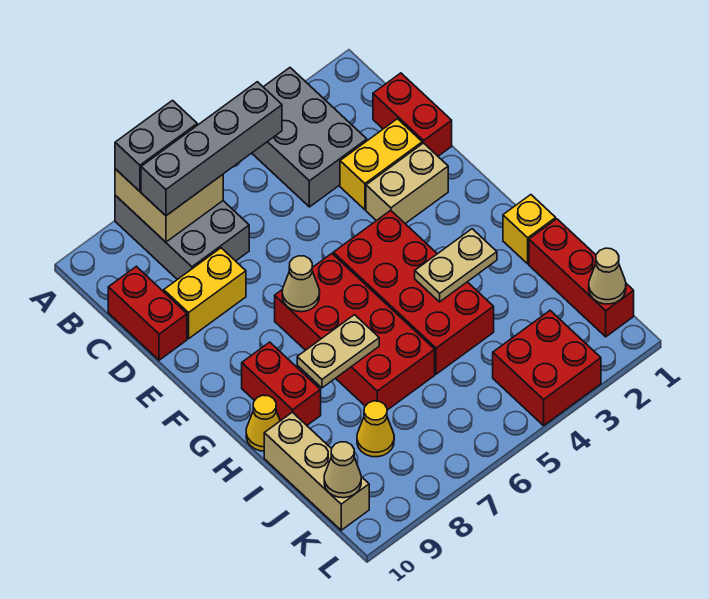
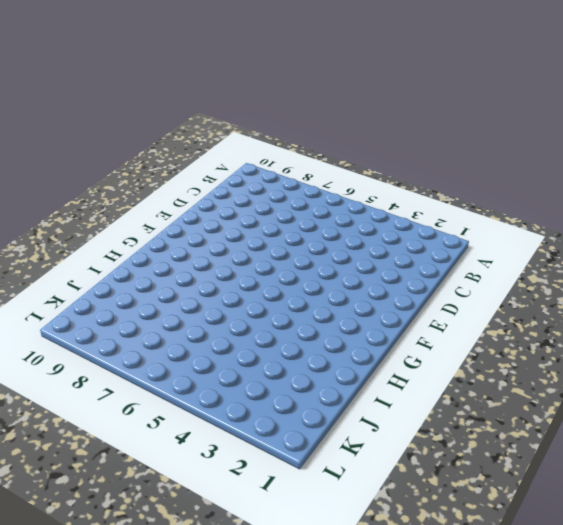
none -> grey brick A3:C4 level 1
none -> grey brick A7:C8 level 1
none -> red brick C1:D1 level 1

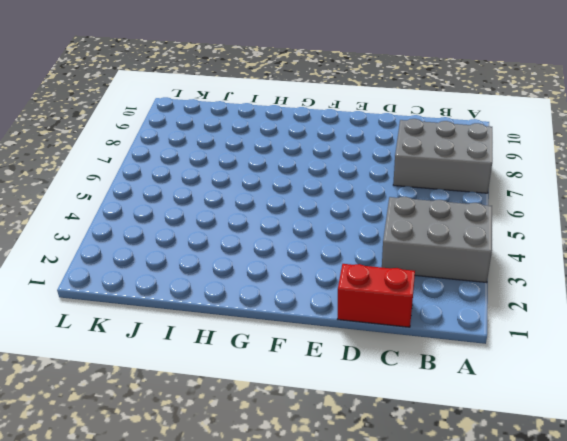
none -> red brick C10:D10 level 1
none -> yellow brick D2:D3 level 1
none -> yellow brick D8:D9 level 1

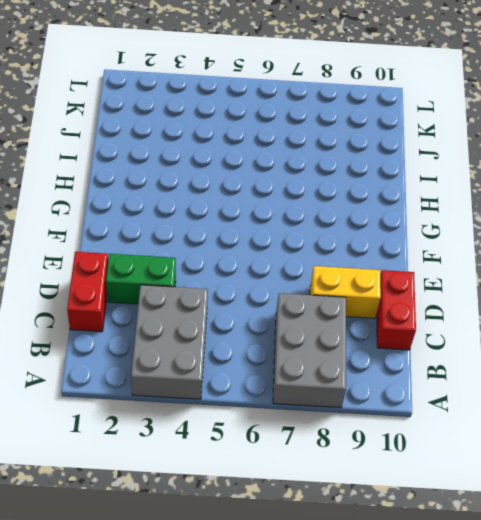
green brick D2:D3 level 1 -> yellow brick D2:D3 level 1
none -> tan brick E2:E3 level 1
none -> red brick F4:I5 level 1
none -> red brick F6:I7 level 1

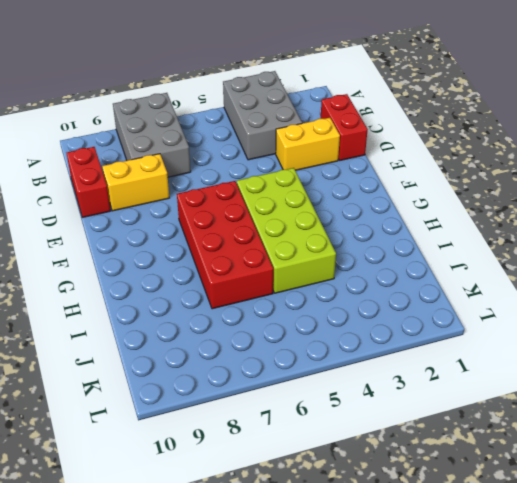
lime brick F4:I5 level 1 -> red brick F4:I5 level 1
none -> tan brick E2:E3 level 1
none -> red brick G9:H9 level 1
none -> yellow brick H1 level 1

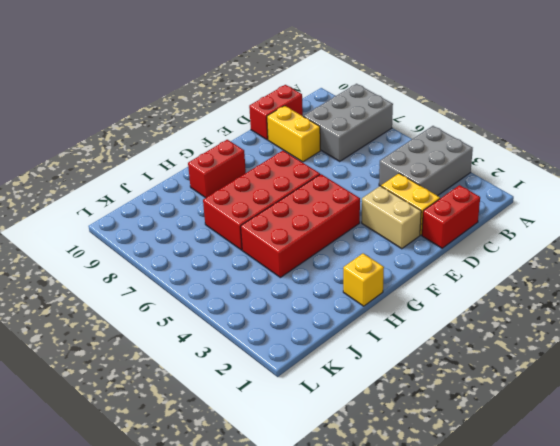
none -> yellow cone H10 level 1
none -> red brick I1:K1 level 1
none -> tan brick I10:K10 level 1

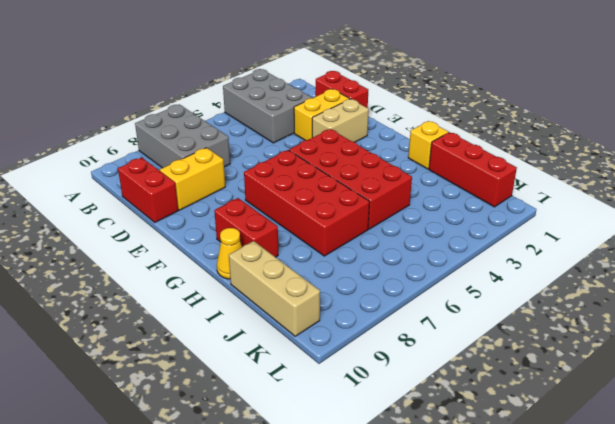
none -> yellow cone J8 level 1
none -> red brick K3:L4 level 1
none -> tan brick A7:B8 level 2

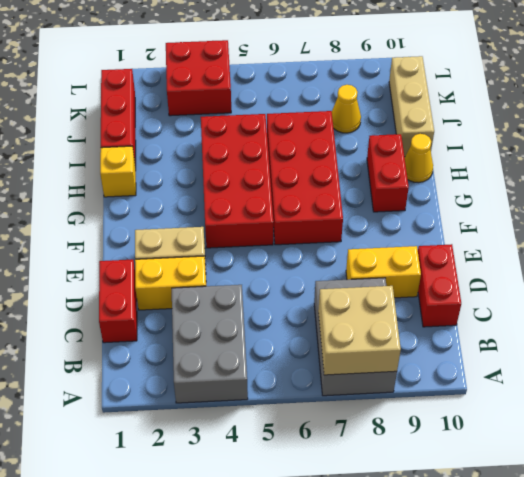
none -> tan cone F7 level 2
none -> tan plate H3:H4 level 2
none -> tan plate H7:H8 level 2

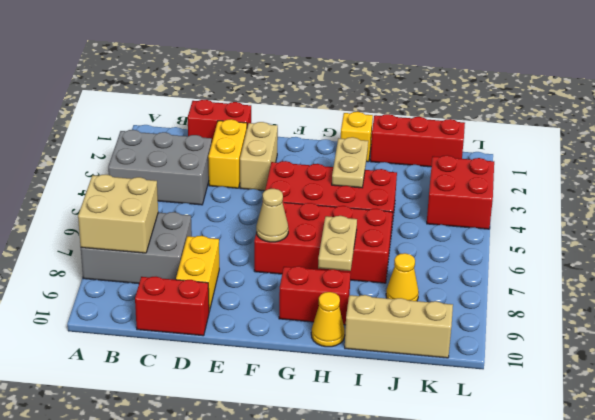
none -> tan cone K1 level 2
none -> tan cone K10 level 2
none -> grey brick A7:A8 level 3

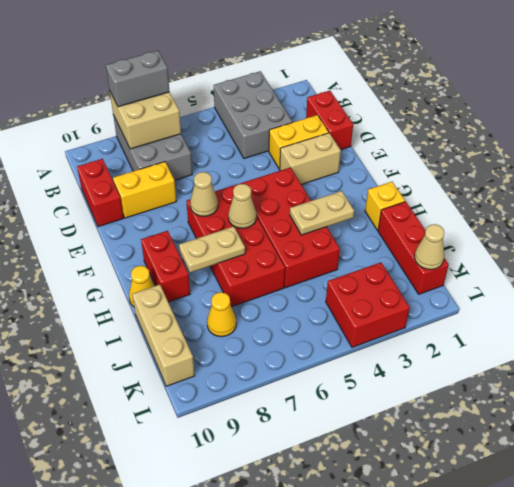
tan cone G6 level 2 -> tan cone K10 level 2
none -> grey brick B5:B8 level 3

